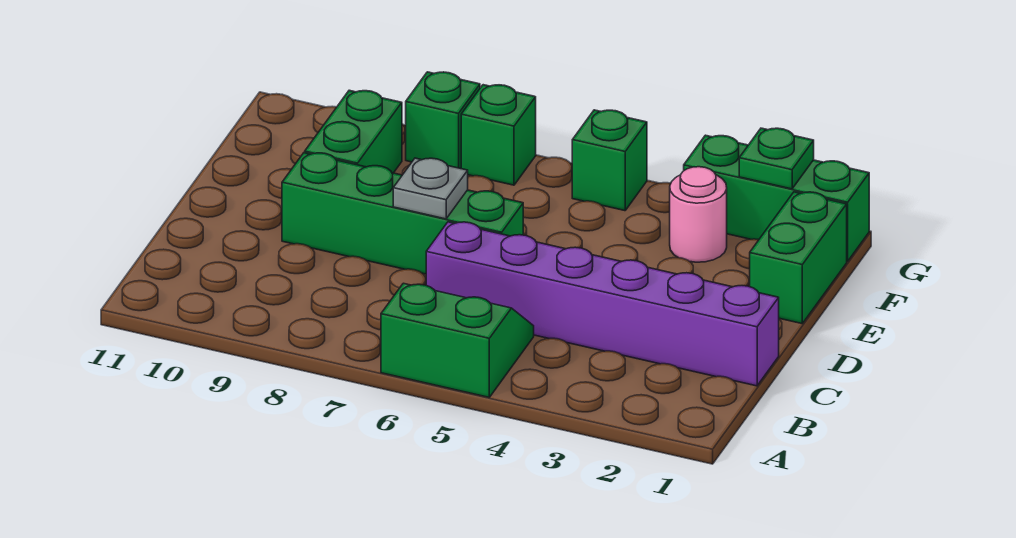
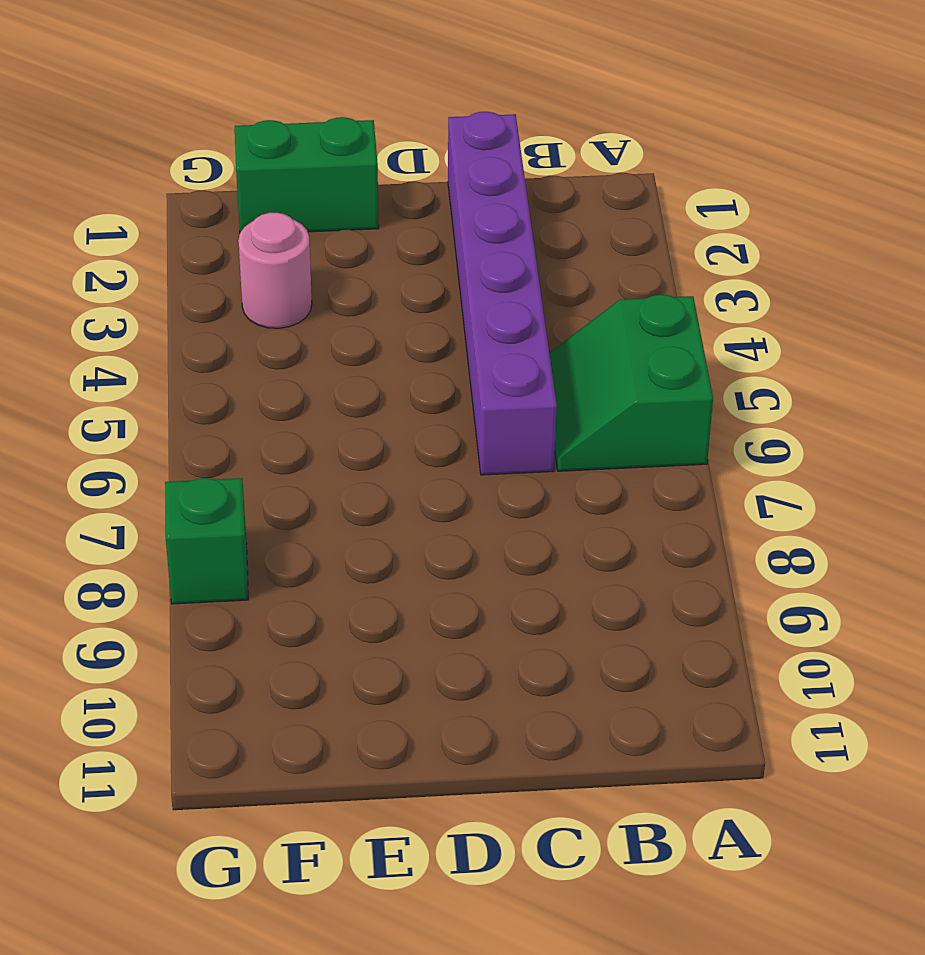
none -> green brick D6:D9 level 1
none -> green brick E9:F9 level 1
none -> green brick G1:G3 level 1

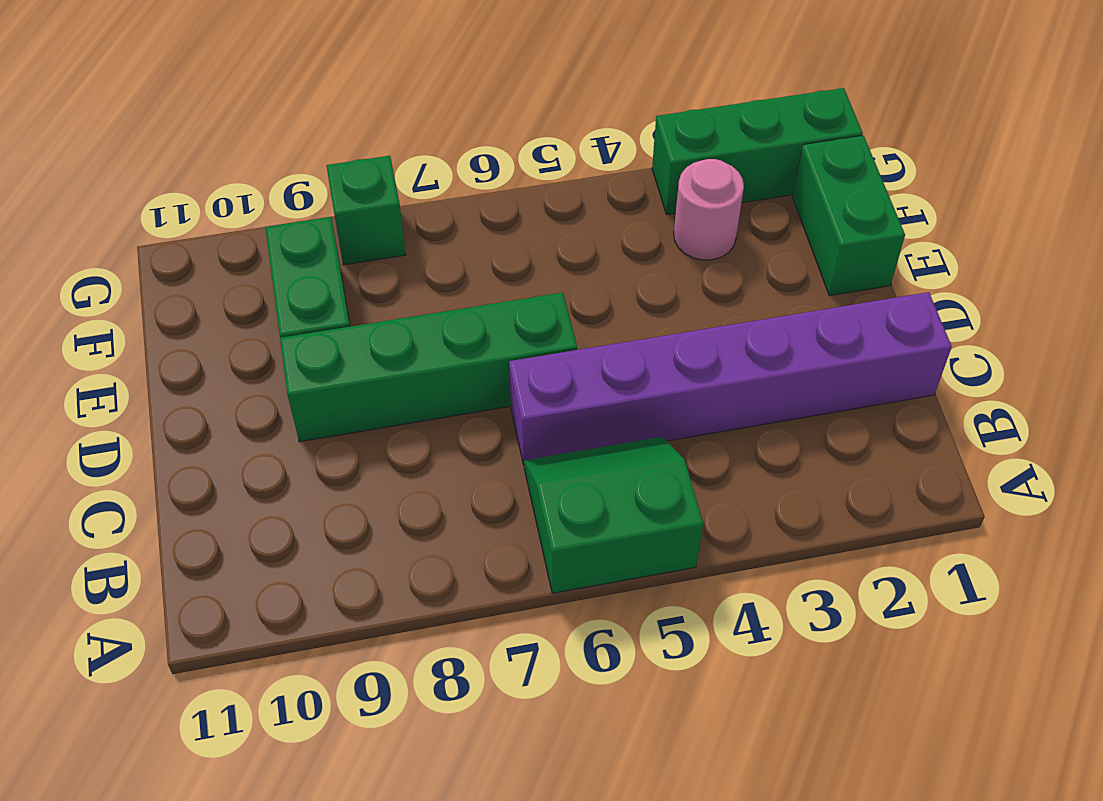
none -> green brick G5 level 1
none -> green brick G7 level 1
none -> grey plate D7 level 2

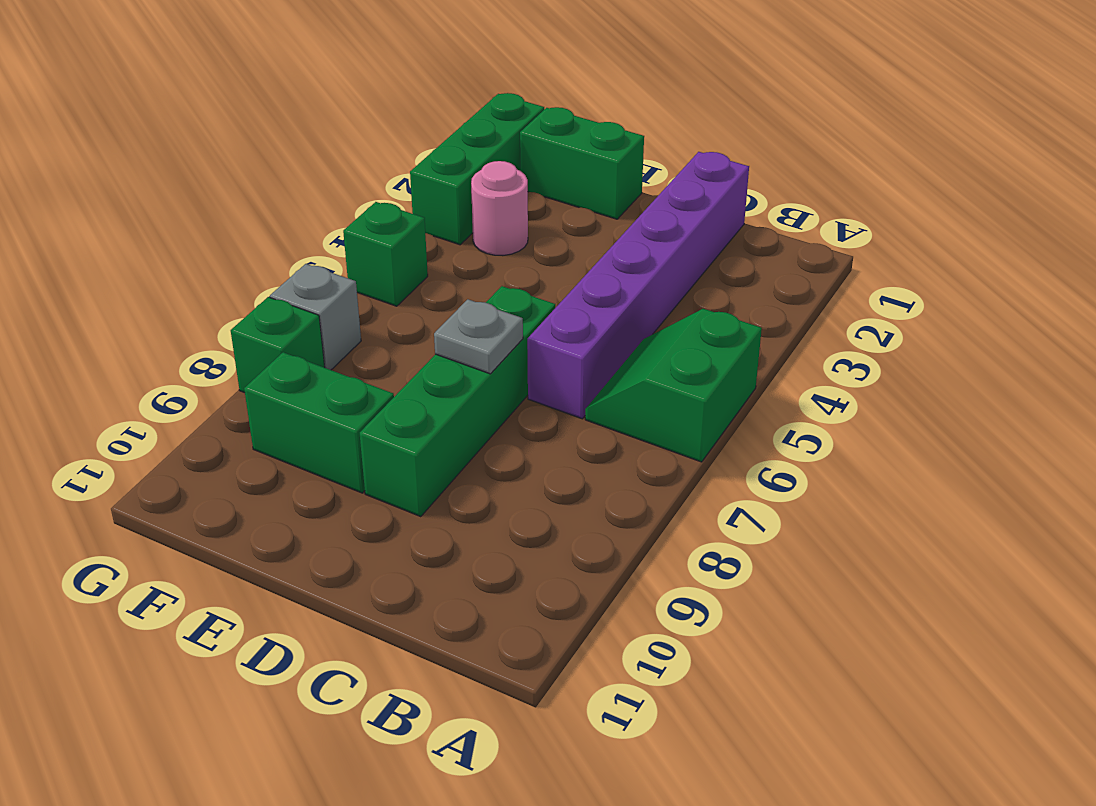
grey brick G7 level 1 -> green brick G7 level 1
none -> green plate G2 level 2

